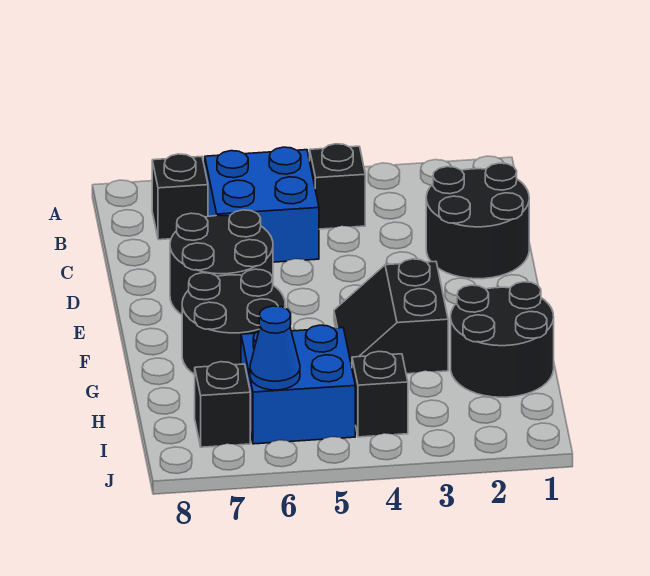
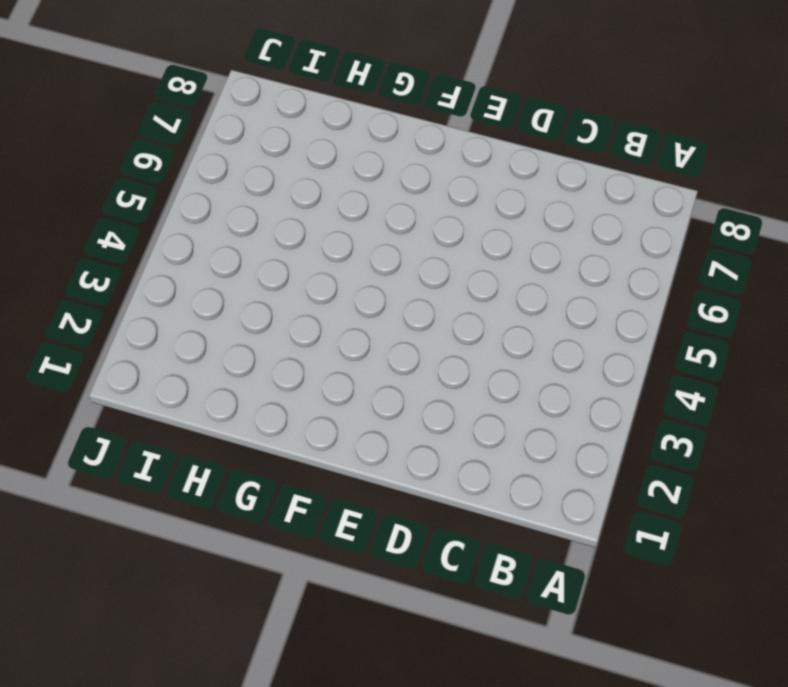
none -> black brick B4 level 1
none -> blue brick B5:C6 level 1
none -> black brick B7 level 1

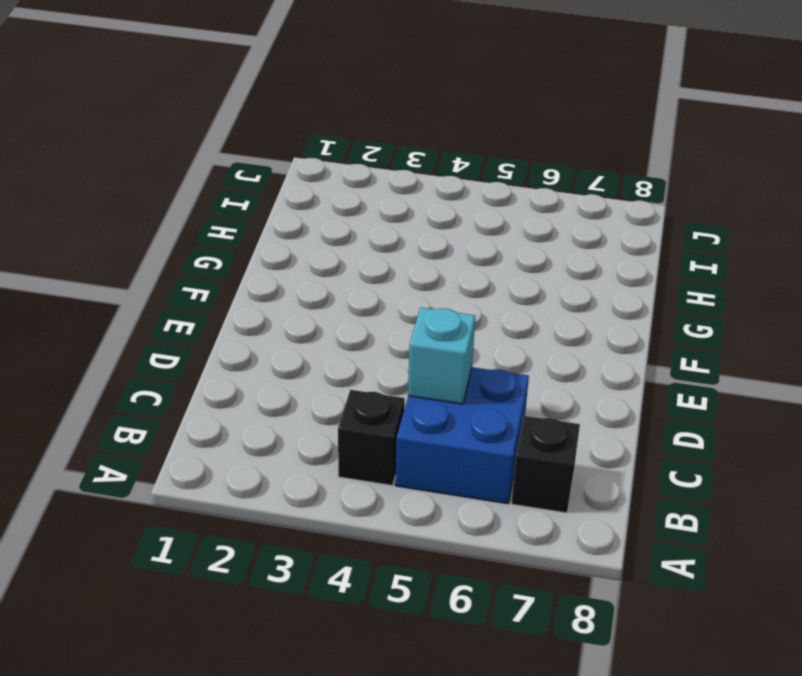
cyan brick C5 level 2 -> none
none -> black round brick C1:D2 level 1
none -> black round brick D6:E7 level 1
none -> black slope F3:G4 level 1 top 3

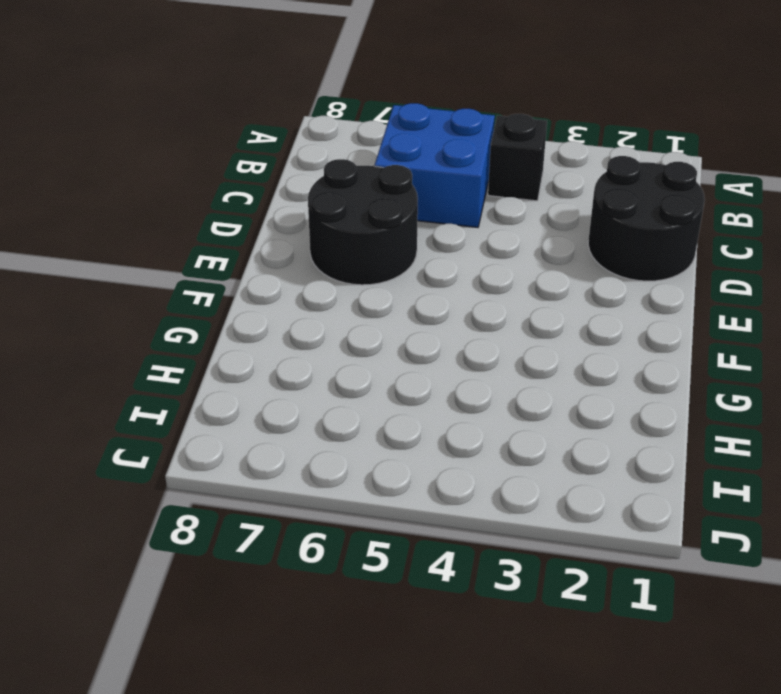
none -> black brick B7 level 1
none -> black slope F3:G4 level 1 top 3
none -> black round brick F6:G7 level 1

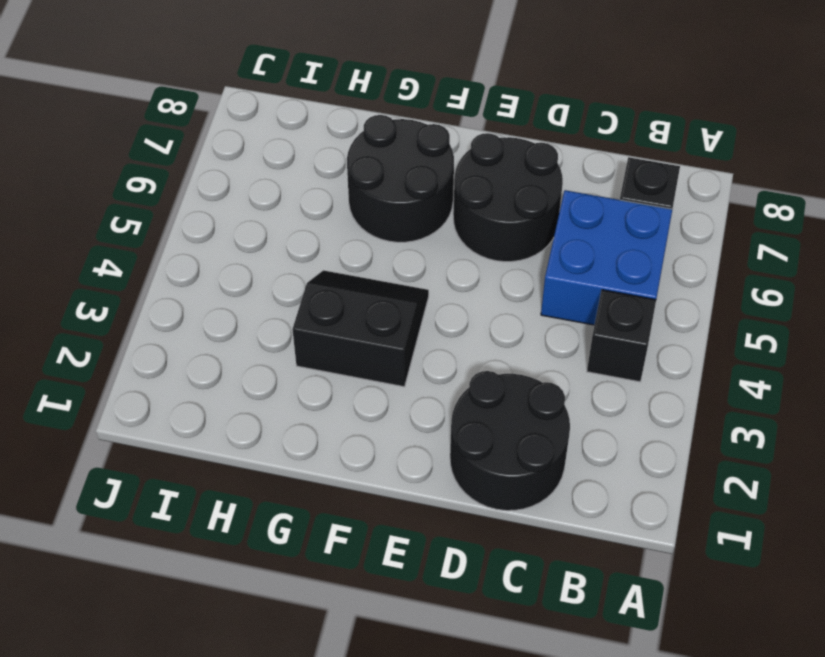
none -> black round brick G1:H2 level 1
none -> blue brick H5:I6 level 1
none -> black brick I4 level 1

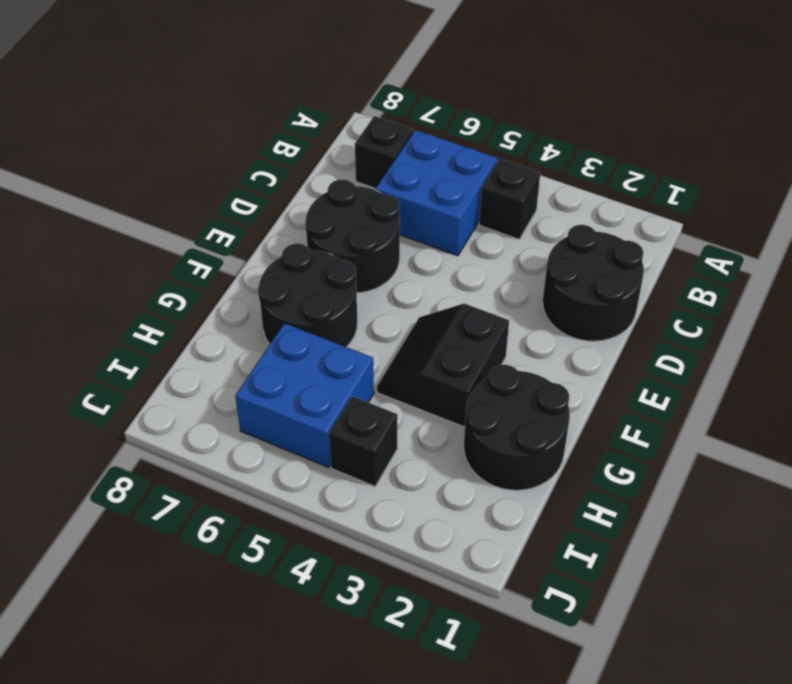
none -> black brick I7 level 1
none -> blue cone I6 level 2

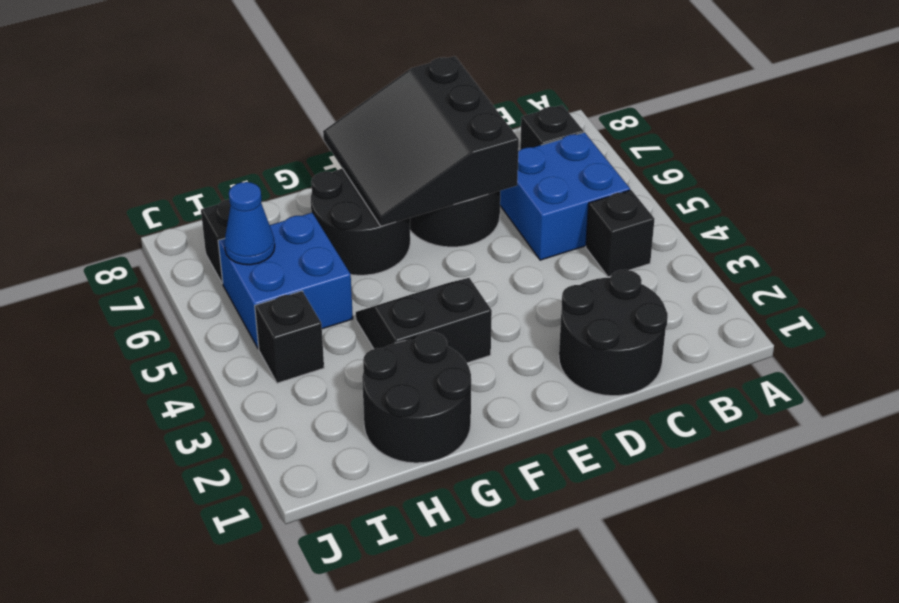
black slope D6:F8 level 2 top D -> none

